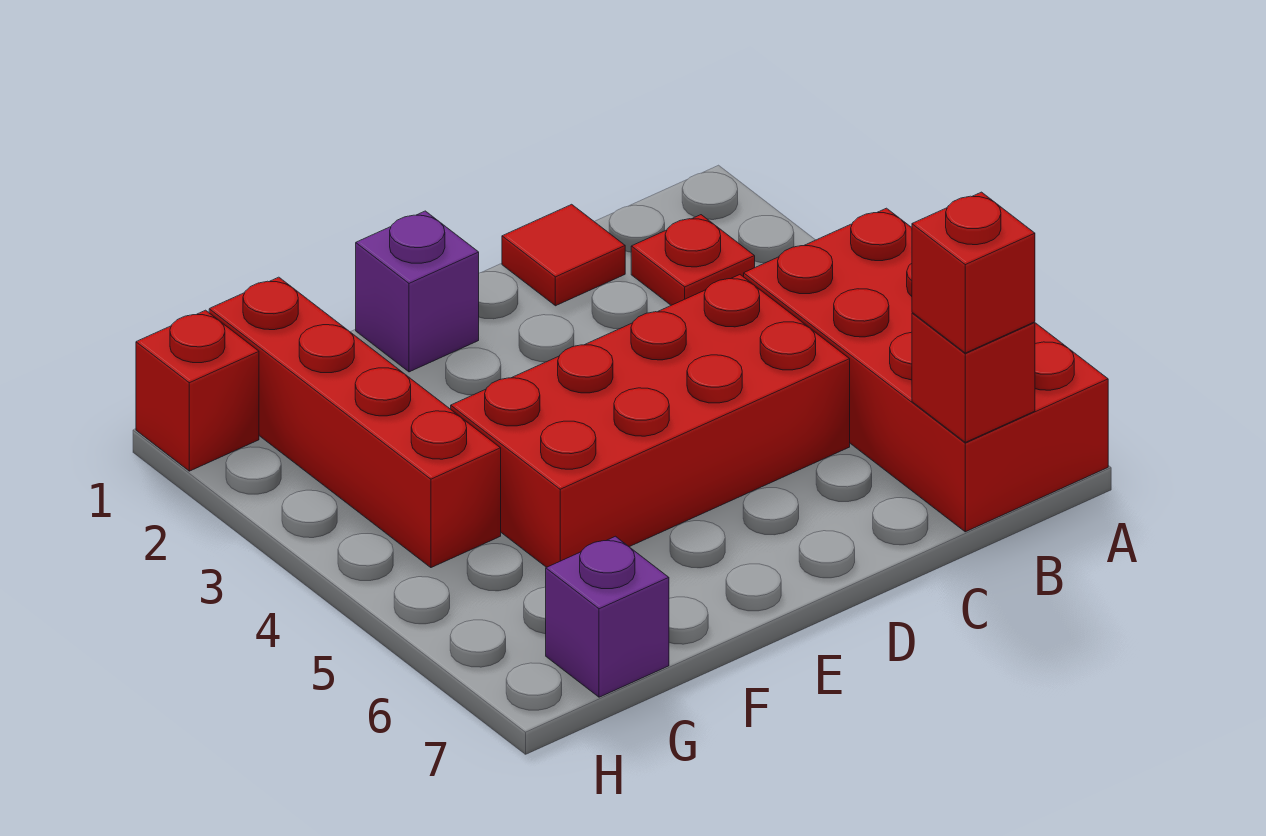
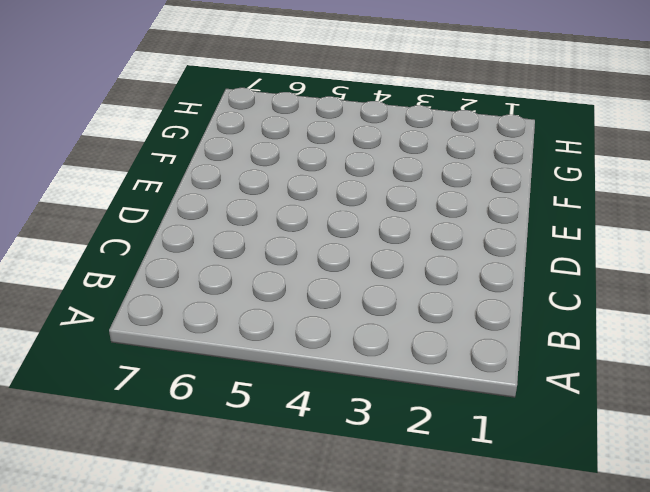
none -> red brick A4:B7 level 1
none -> red plate B2 level 1

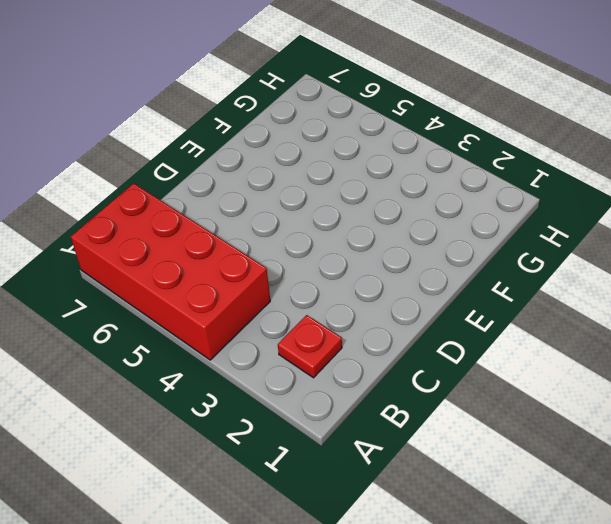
none -> red tile C1 level 1
none -> red brick C4:F5 level 1

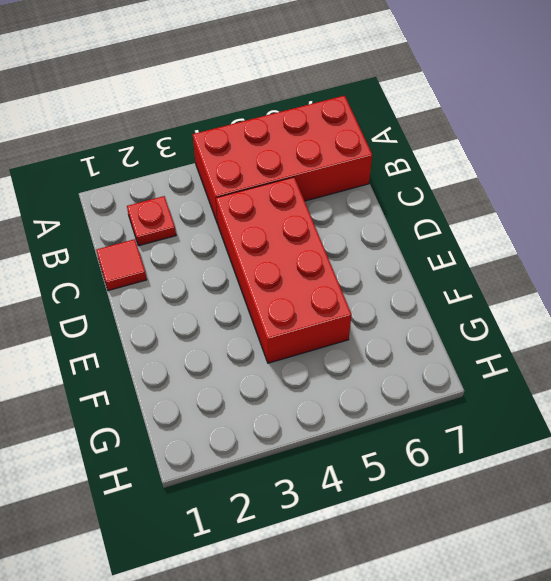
none -> purple brick E1 level 1
none -> red brick G1:G4 level 1

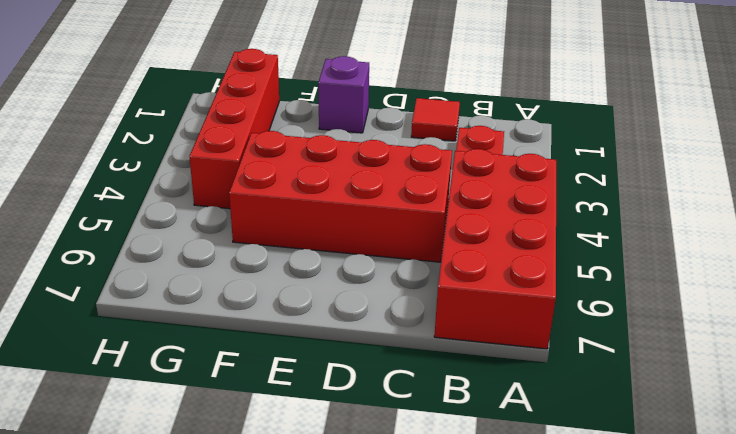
none -> purple brick G7 level 1
none -> red brick H1 level 1

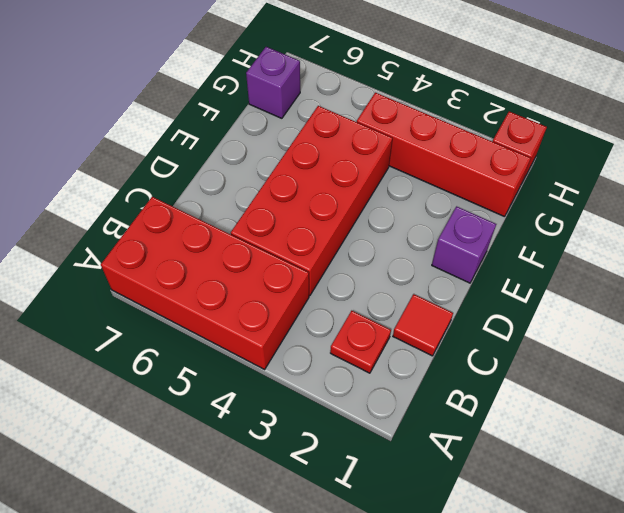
none -> red brick B7 level 2
none -> red brick B7 level 3

